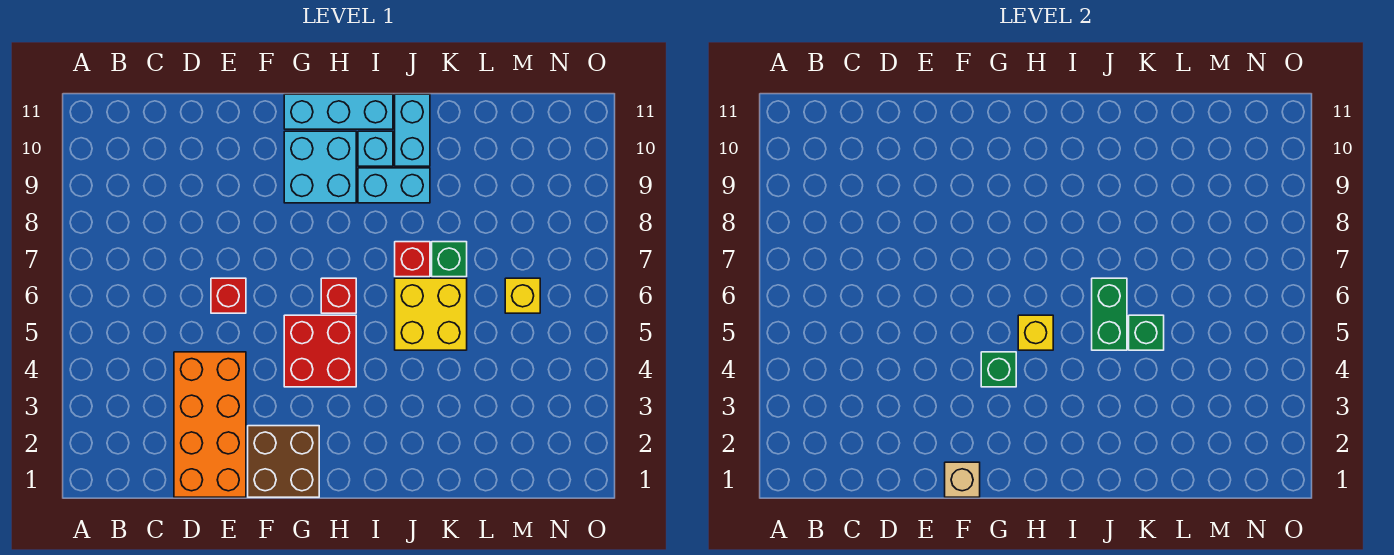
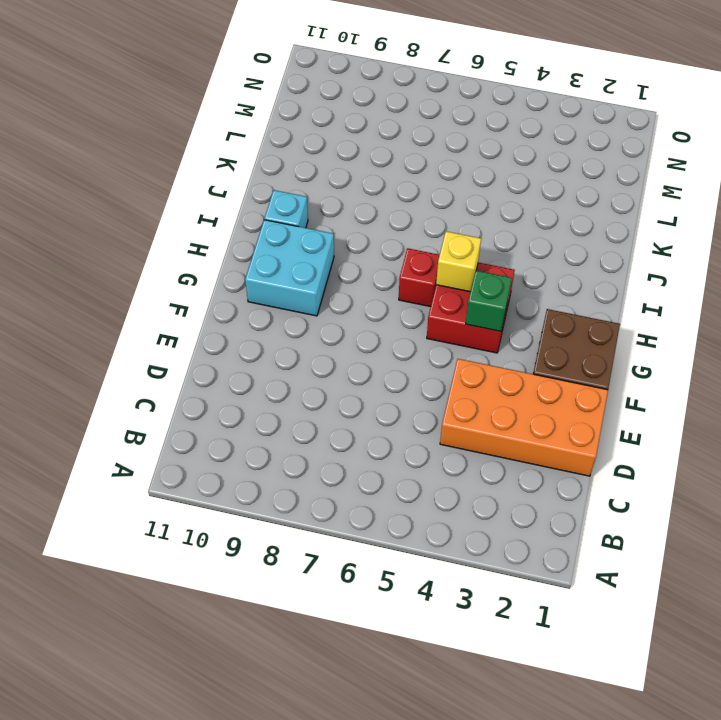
none -> red brick E6 level 1
none -> cyan brick G11:I11 level 1
none -> cyan brick I9:J9 level 1

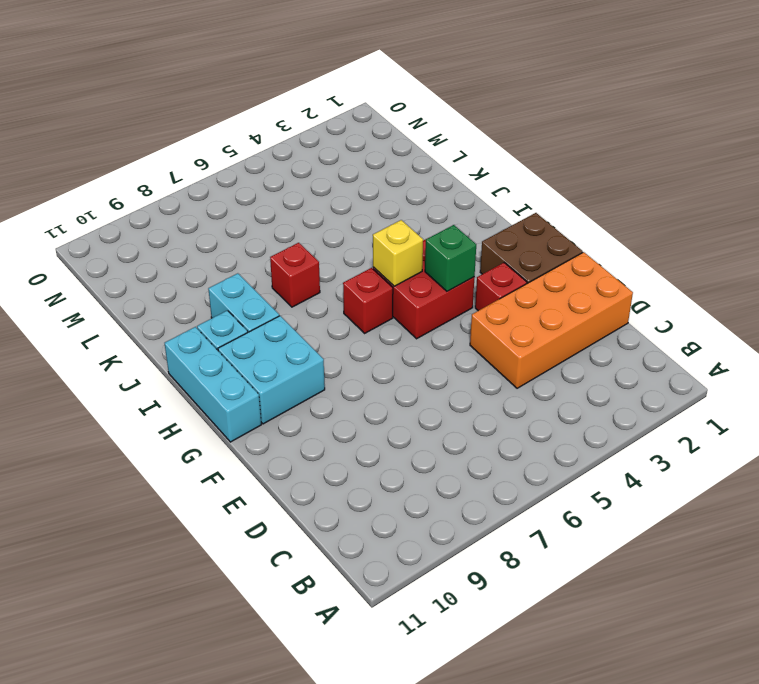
red brick F3 level 1 -> red brick E6 level 1
none -> yellow brick J5:K6 level 1
none -> cyan brick J10:J11 level 1
none -> green brick K7 level 1

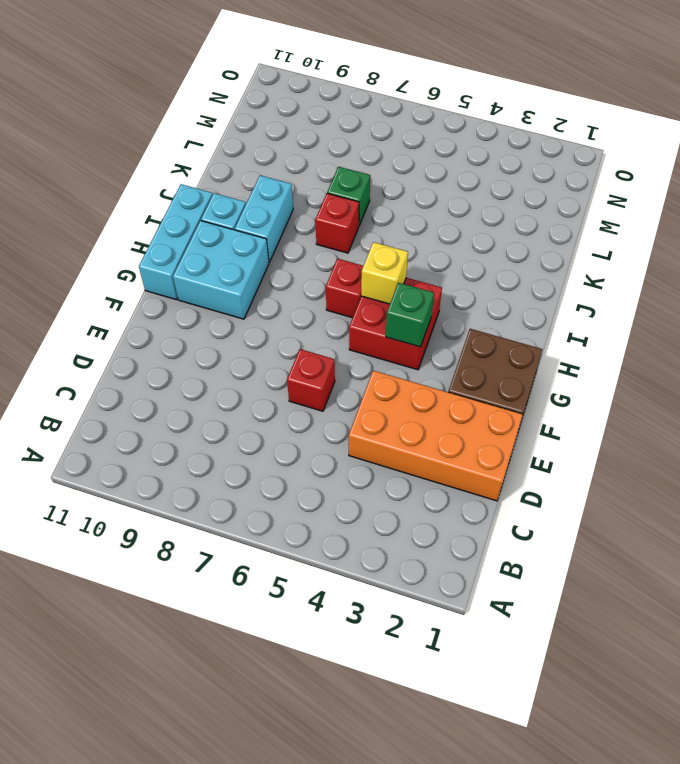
none -> yellow brick J5:K6 level 1
none -> cyan brick J10:J11 level 1
none -> yellow brick M6 level 1

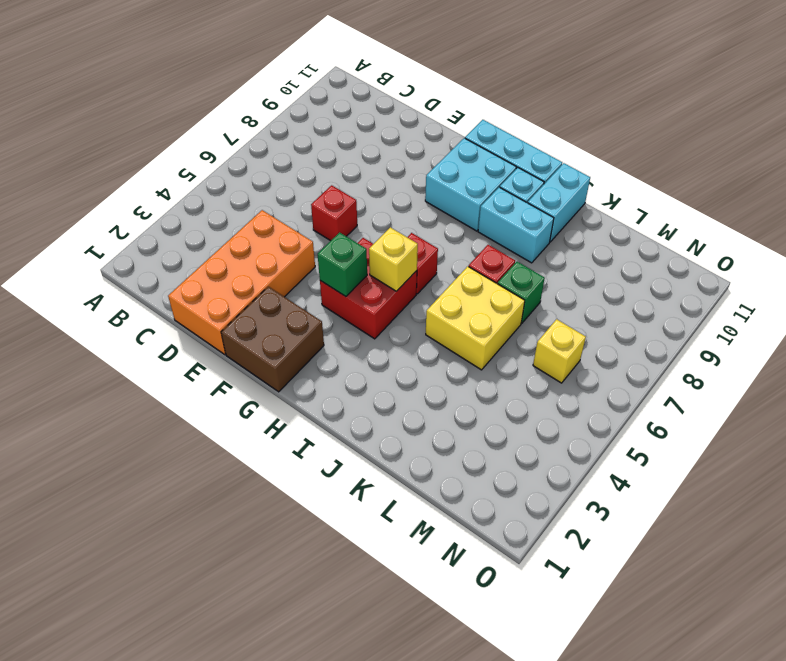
none -> tan brick F1 level 2
none -> green brick J5:J6 level 2
none -> green brick K5 level 2

